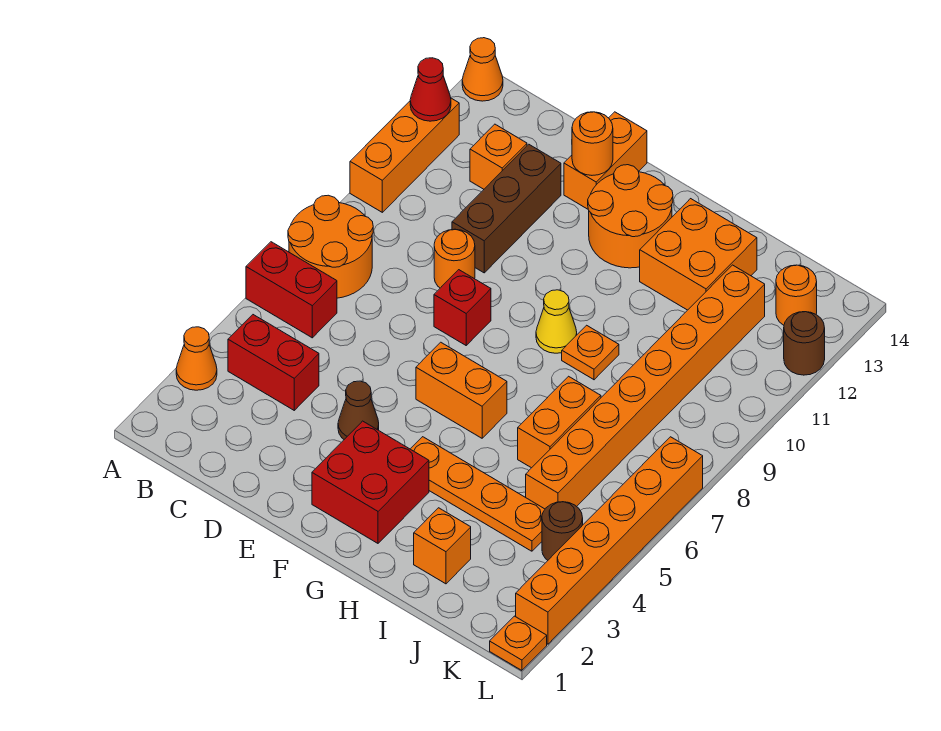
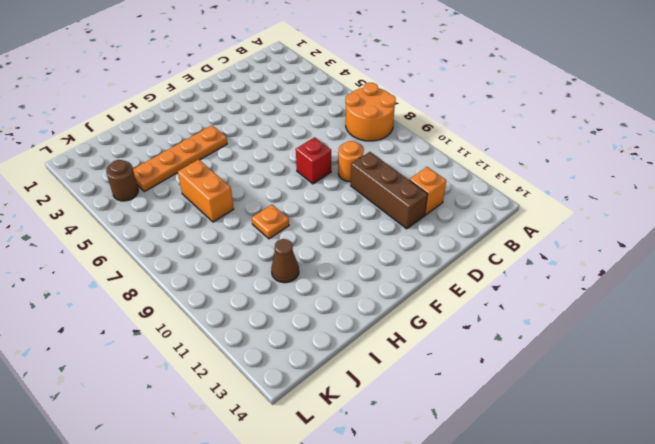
brown cone I11 level 1 -> brown cone E4 level 1
none -> orange cone A3 level 1
none -> red brick A6:B6 level 1
none -> orange brick A10:A12 level 1

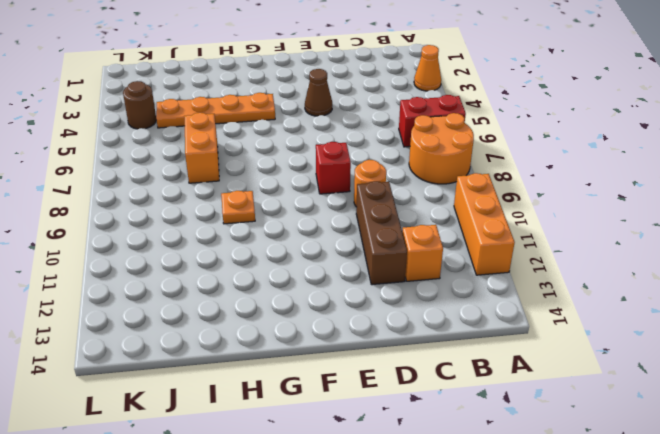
none -> orange cone A14 level 1
none -> red brick B4:C4 level 1
none -> orange brick E13:E14 level 1

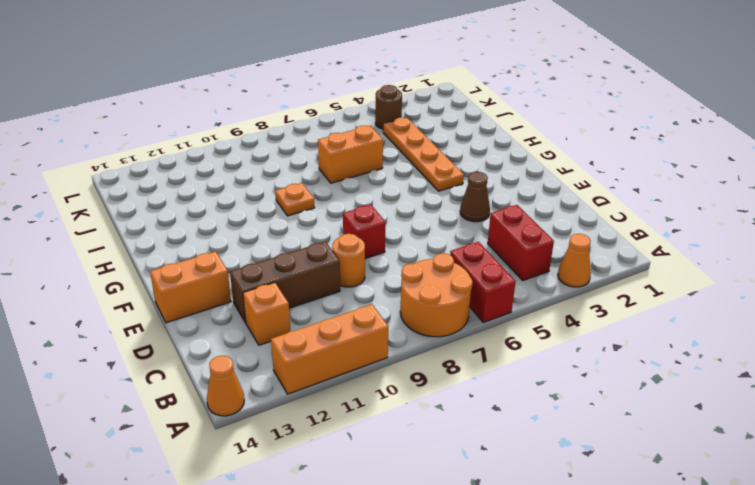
none -> red brick F2:G3 level 1
none -> orange brick F6:G6 level 1
none -> orange round brick F12:G13 level 1

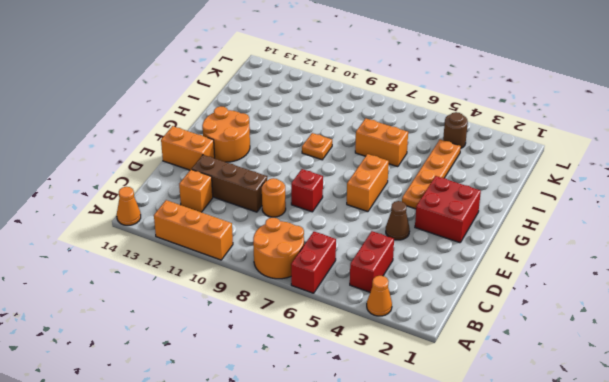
none -> yellow cone G9 level 1
none -> orange brick H12:I13 level 1
none -> orange brick I2 level 1

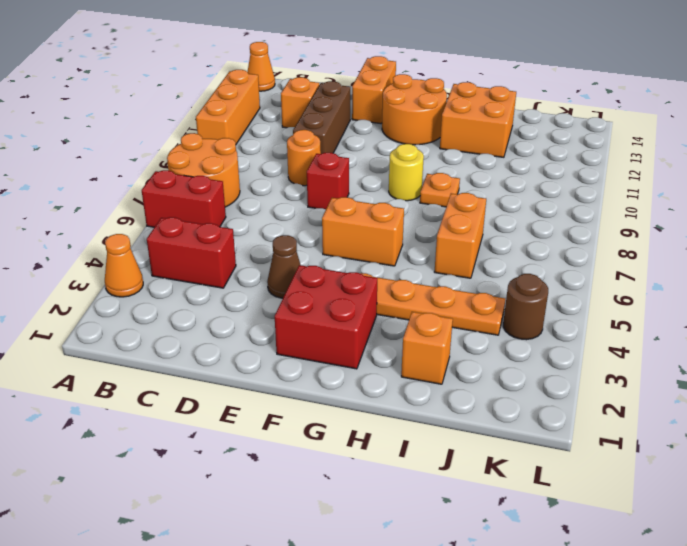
yellow round brick G9 level 1 -> yellow cone G9 level 1
none -> orange brick J5:J12 level 1
none -> orange round brick K13 level 1
none -> orange plate L1 level 1

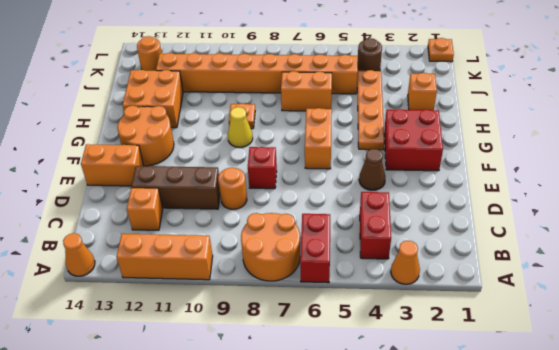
none -> orange brick L2:L7 level 1
none -> brown round brick L12 level 1
none -> red cone A12 level 2

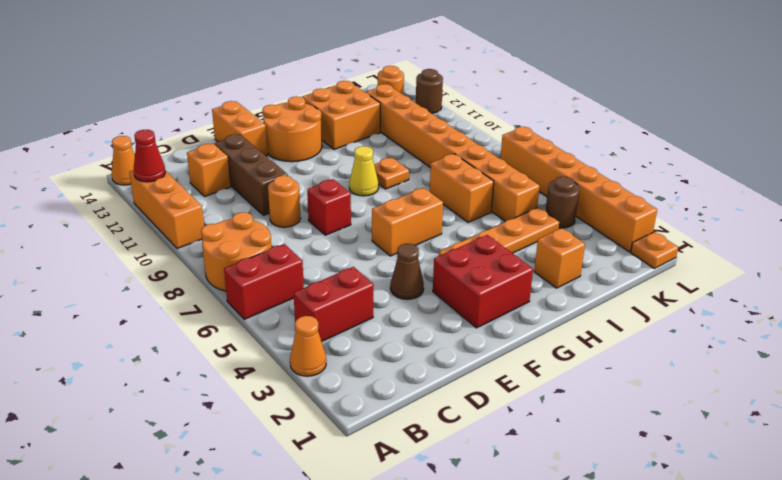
none -> orange round brick E13 level 2

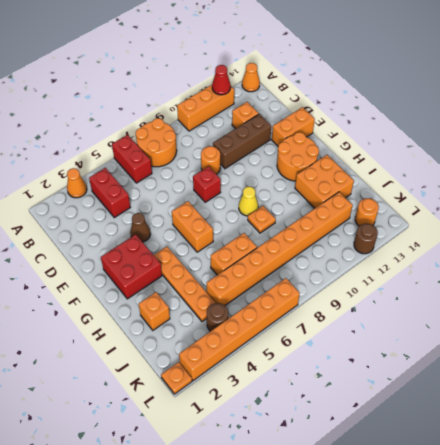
none -> orange round brick E13 level 2

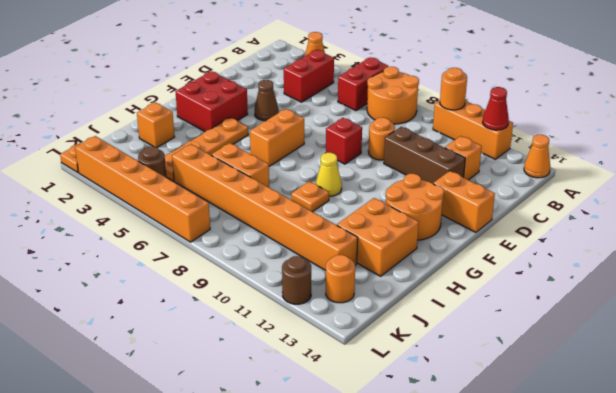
orange round brick A10 level 2 -> orange round brick E13 level 2

